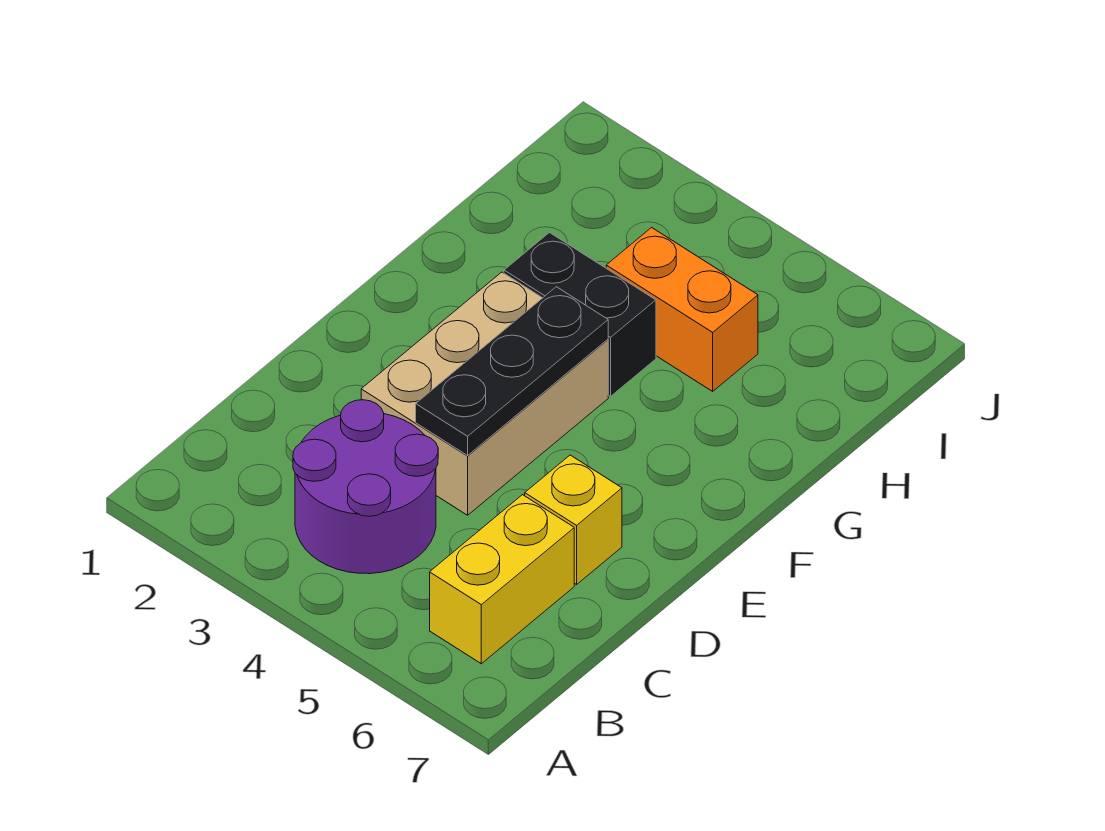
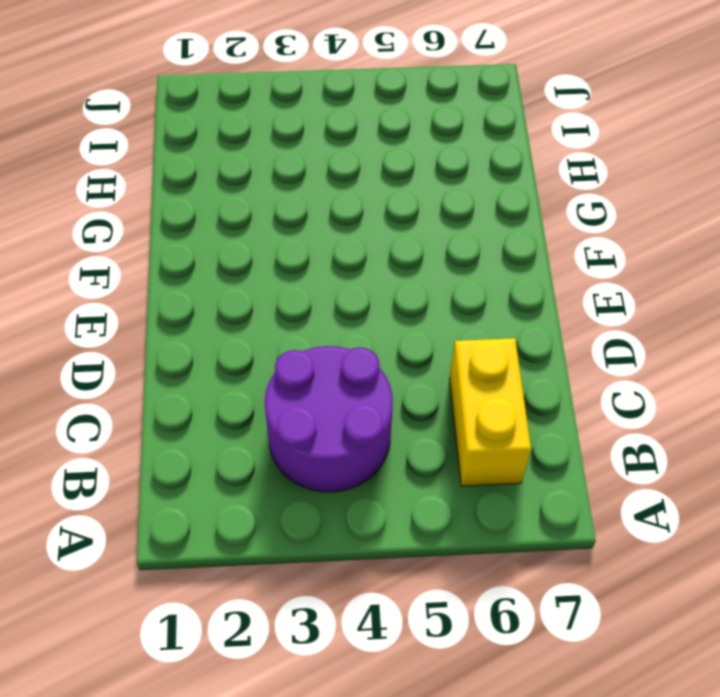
none -> tan brick D3:F4 level 1
none -> yellow brick D6 level 1

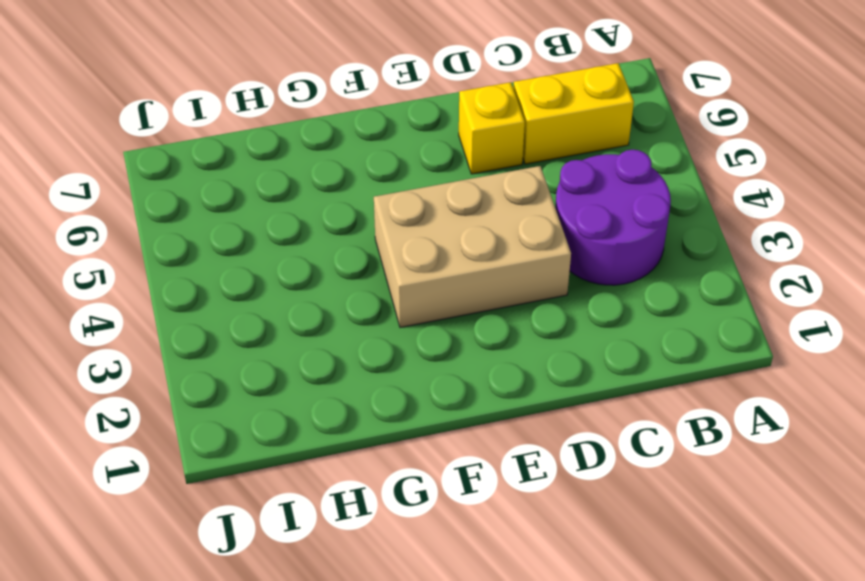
none -> black brick G3:G4 level 1
none -> orange brick H4:H5 level 1

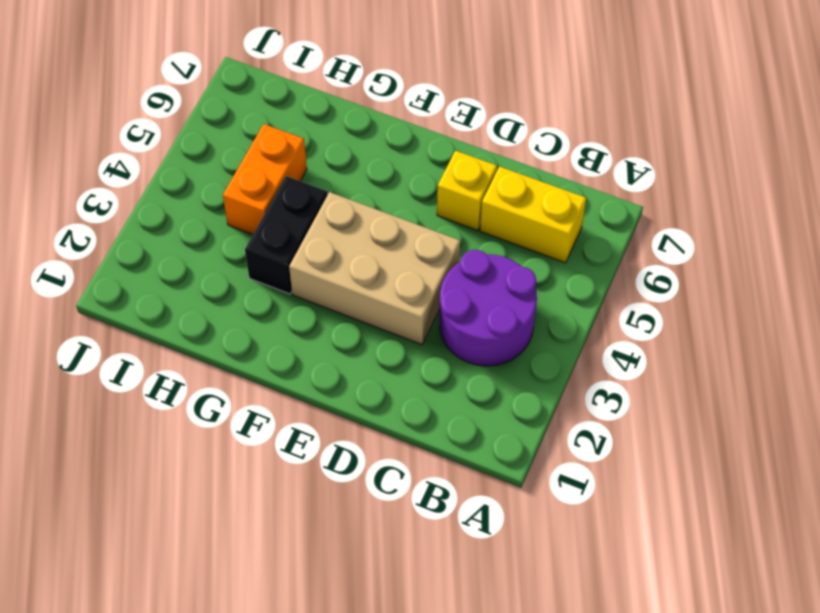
none -> black plate D4:F4 level 2

